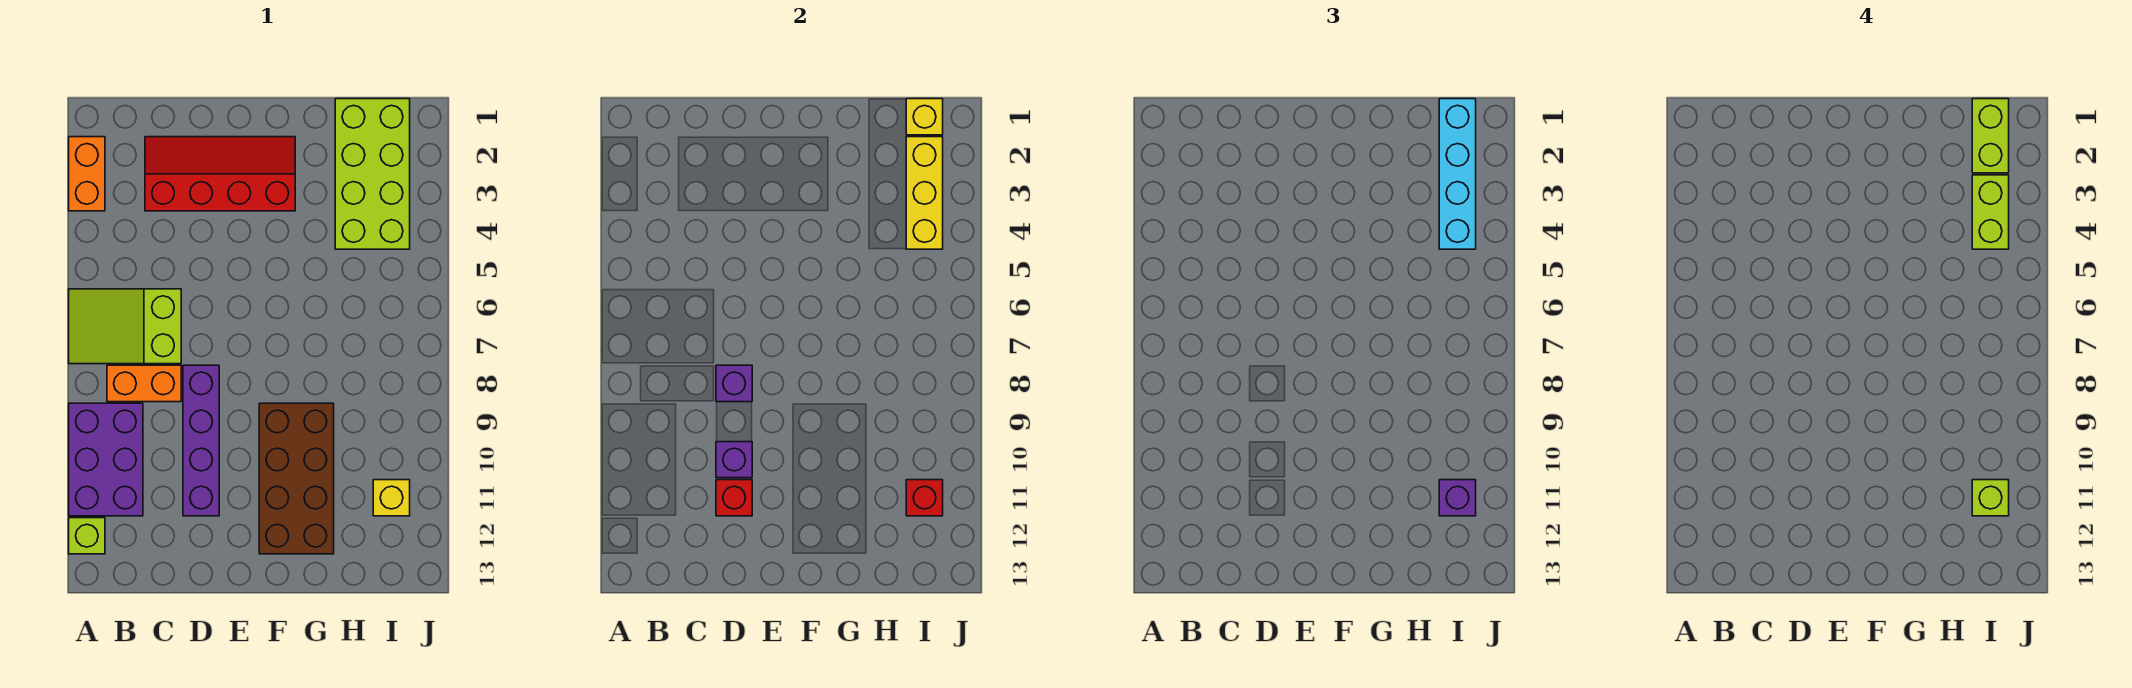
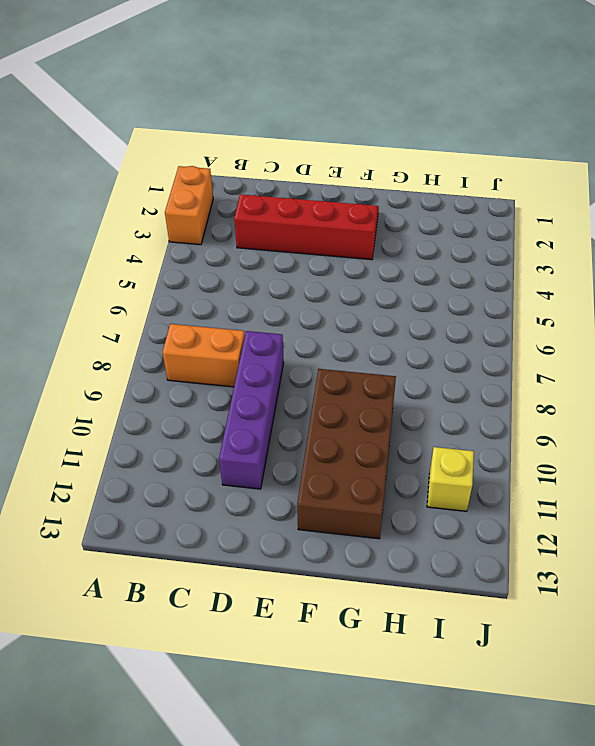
none -> lime slope A6:C7 level 1 top C
none -> purple brick A9:B11 level 1
none -> lime brick A12 level 1

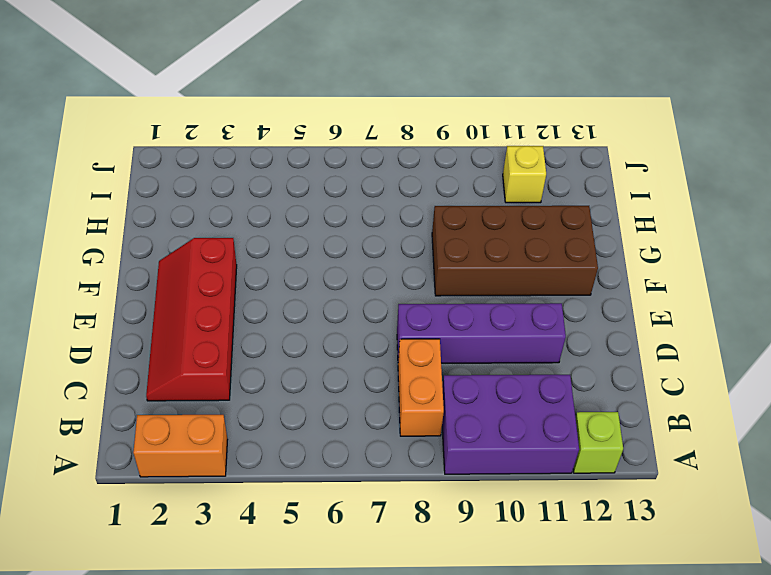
none -> lime slope A6:C7 level 1 top C
none -> lime brick H1:I4 level 1
none -> purple brick D8 level 2

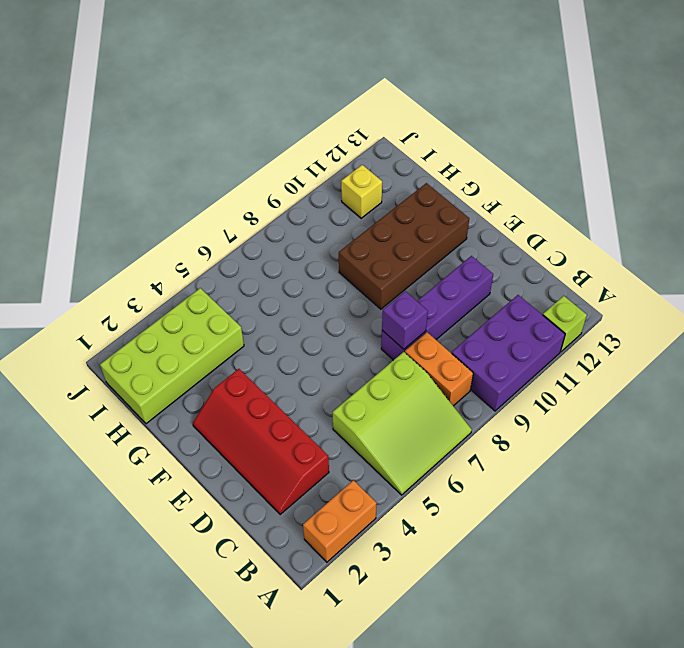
lime slope A5:C7 level 1 top C -> lime slope A6:C7 level 1 top C
none -> purple brick D10 level 2
none -> red brick D11 level 2
none -> yellow brick I1 level 2

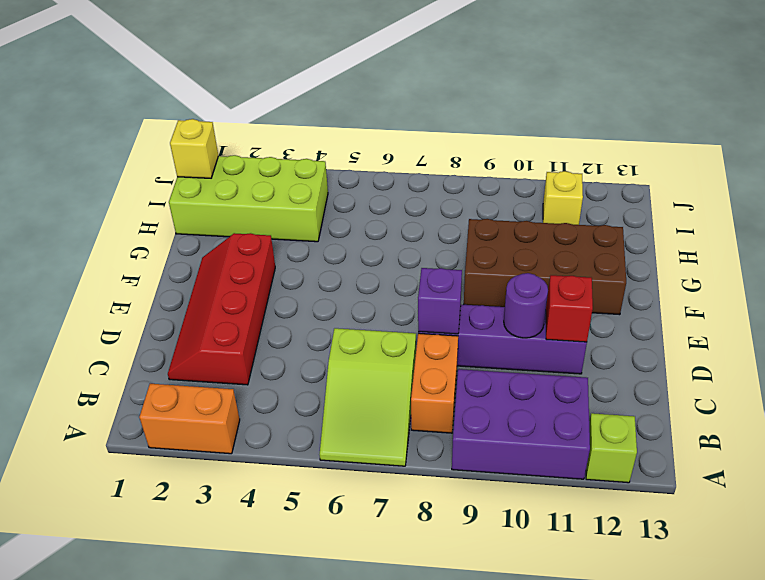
purple round brick D10 level 2 -> purple brick D10 level 2
none -> yellow brick I2:I4 level 2
none -> red brick I11 level 2
none -> cyan brick I1:I4 level 3

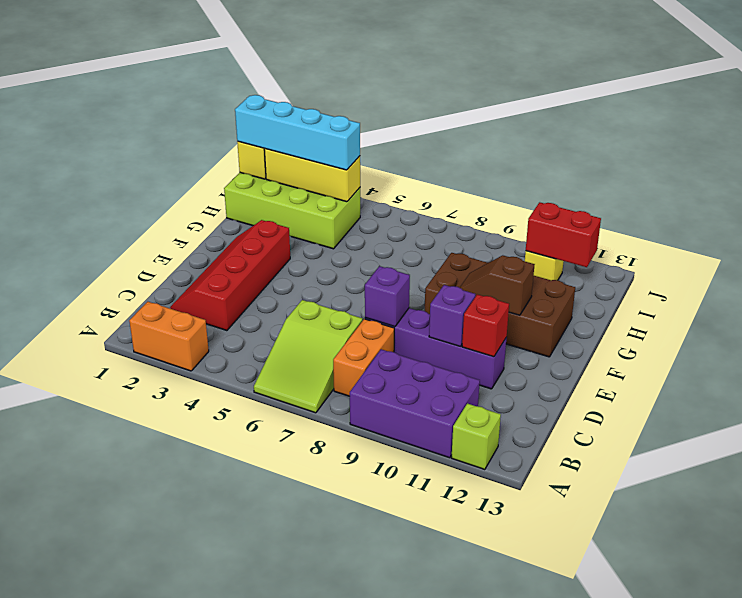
brown slope F10:F11 level 2 top 11 -> none
red brick I11:I12 level 2 -> red brick I11 level 2
none -> purple brick I11 level 3
none -> lime brick I1:I2 level 4
none -> lime brick I3:I4 level 4

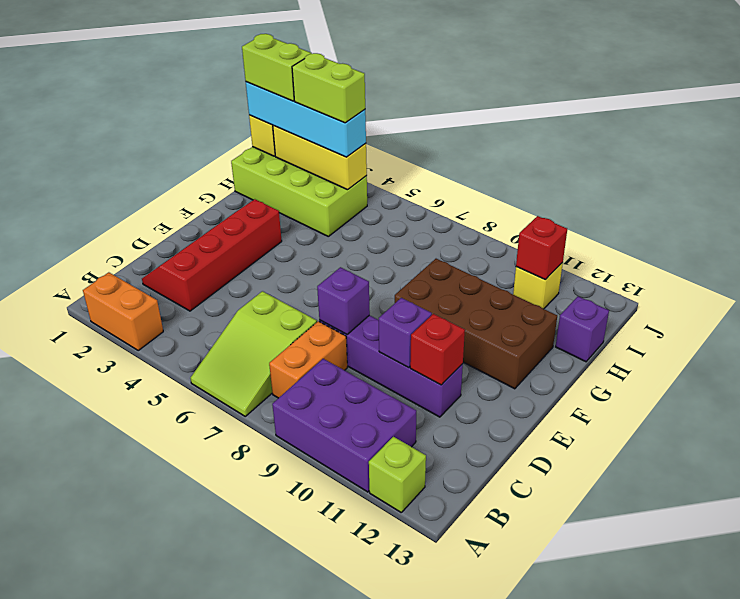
purple brick H13 level 1 -> purple brick I11 level 3
none -> lime brick I11 level 4

